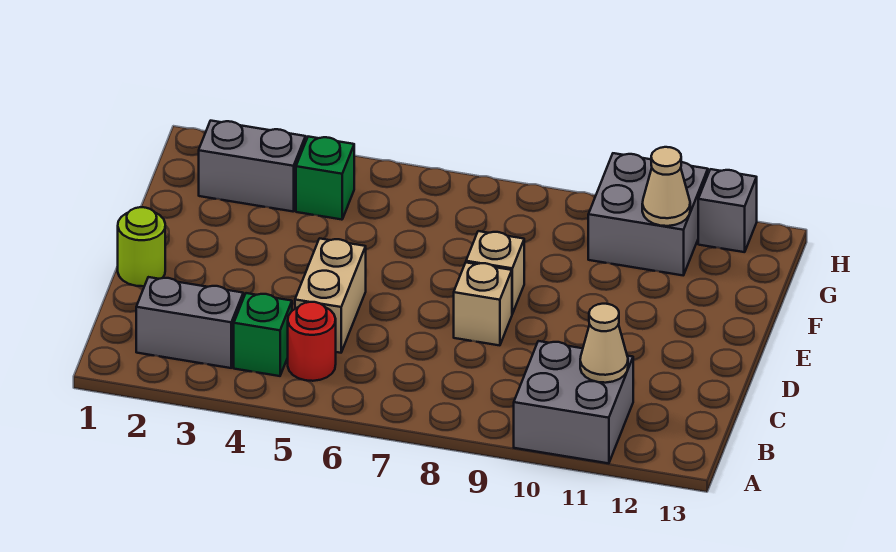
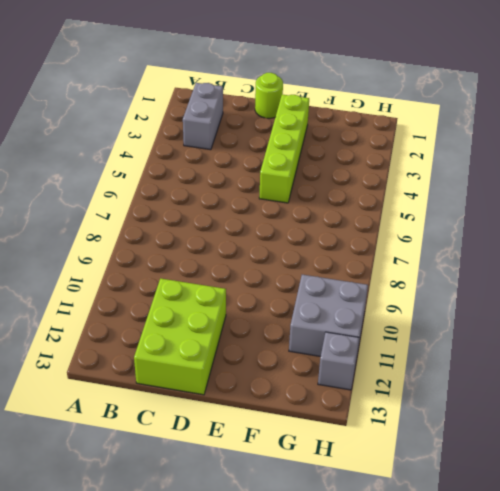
lime brick C11:D13 level 1 -> none
lime brick E2:E5 level 1 -> none
none -> grey brick A10:B11 level 1
none -> green brick B4 level 1
none -> red round brick B5 level 1

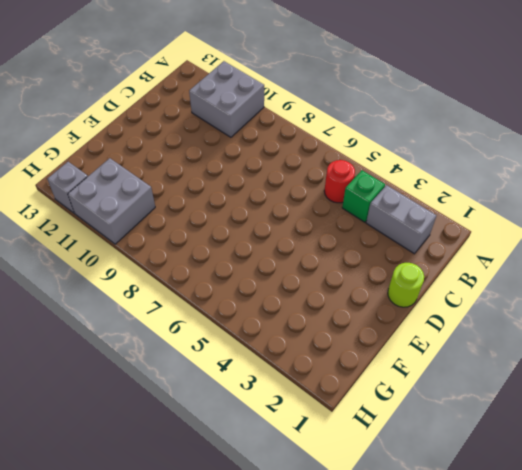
none -> tan brick C5:D5 level 1
none -> tan brick D8 level 1
none -> tan brick E8 level 1

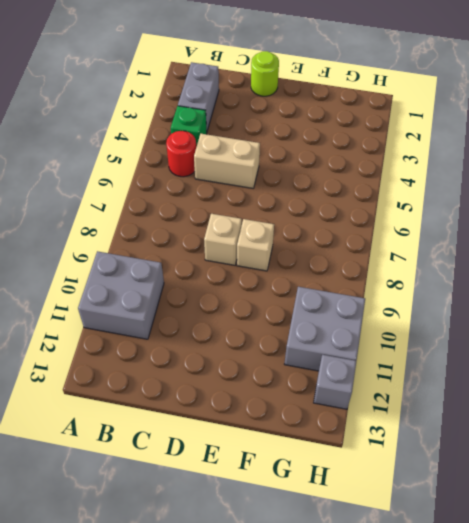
none -> grey brick G2:G3 level 1
none -> green brick G4 level 1
none -> tan cone B11 level 2

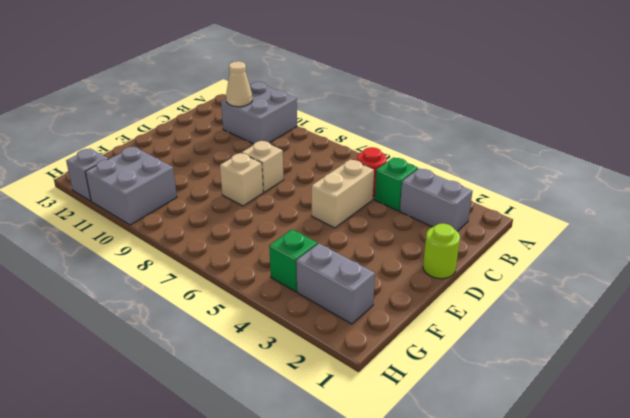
none -> tan cone G11 level 2

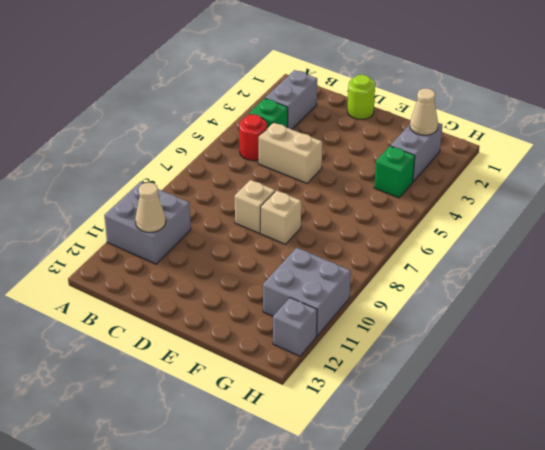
tan cone G2 level 2 -> tan cone G11 level 2

